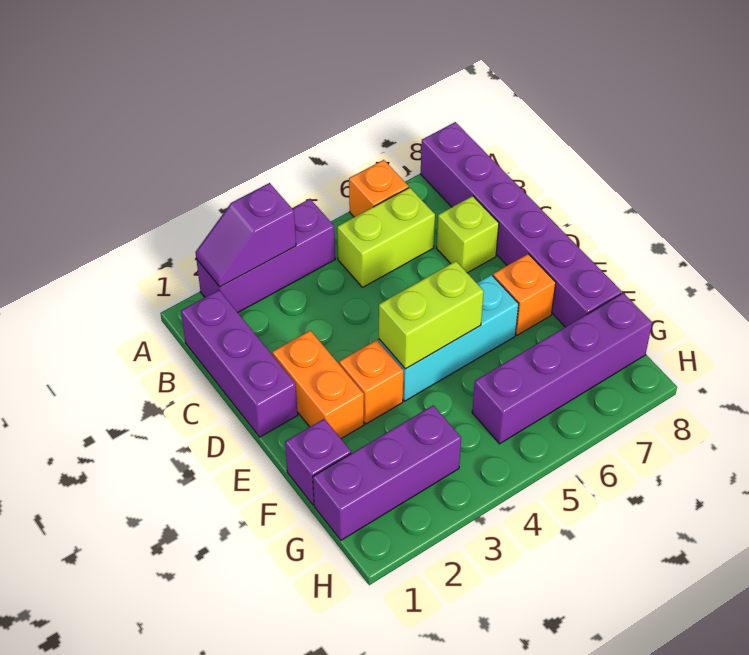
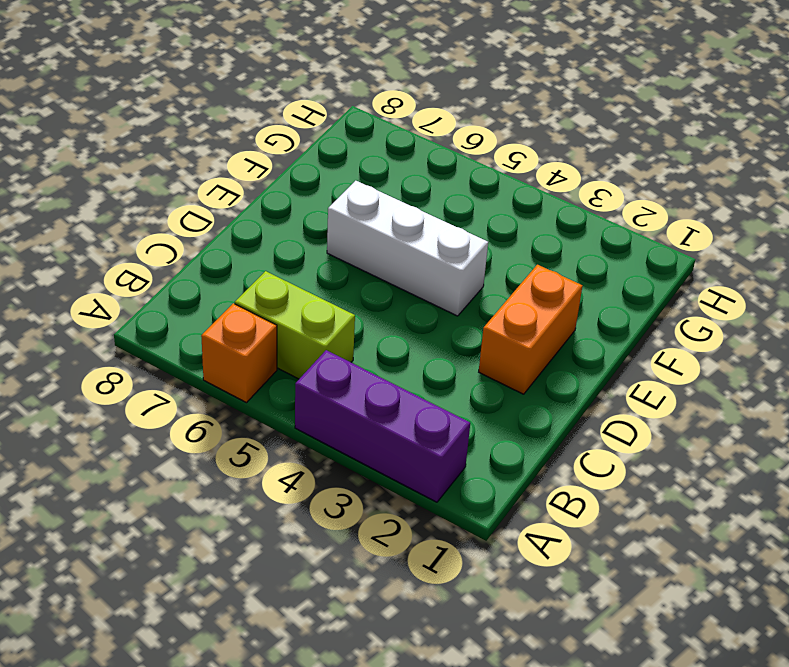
white brick E4:E6 level 1 -> cyan brick E4:E6 level 1
none -> purple brick A8:F8 level 1
none -> purple brick B1:D1 level 1
none -> lime brick C7 level 1

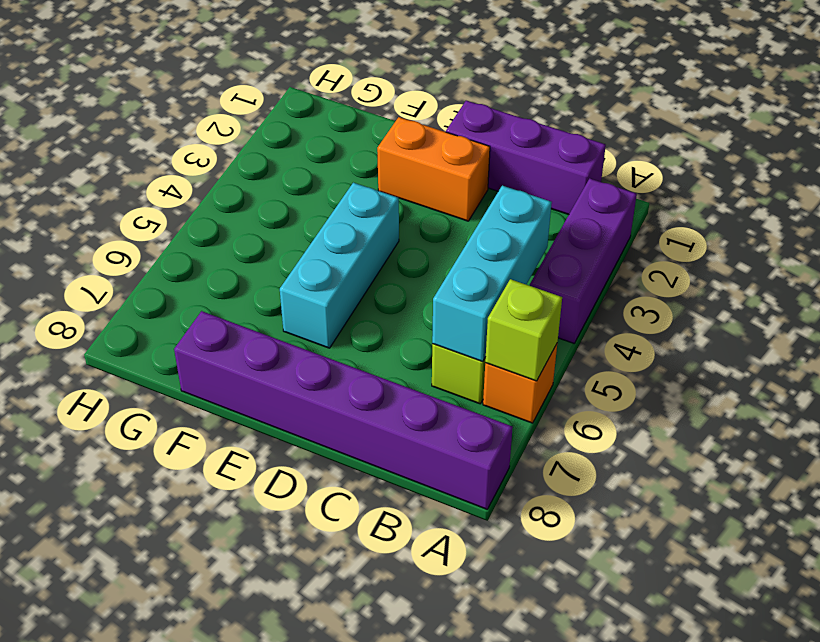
lime brick A6 level 2 -> lime brick C7 level 1
cyan brick B4:B6 level 2 -> none
none -> orange brick E3 level 1
none -> orange brick E7 level 1
none -> purple brick F1 level 1

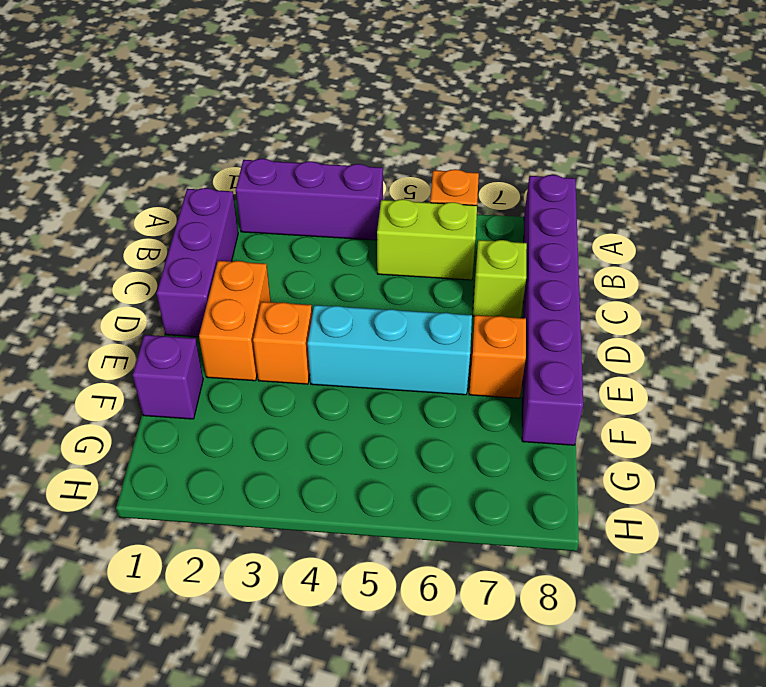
none -> purple brick G1:G3 level 1
none -> purple brick G5:G8 level 1
none -> purple slope A2:A3 level 2 top 3

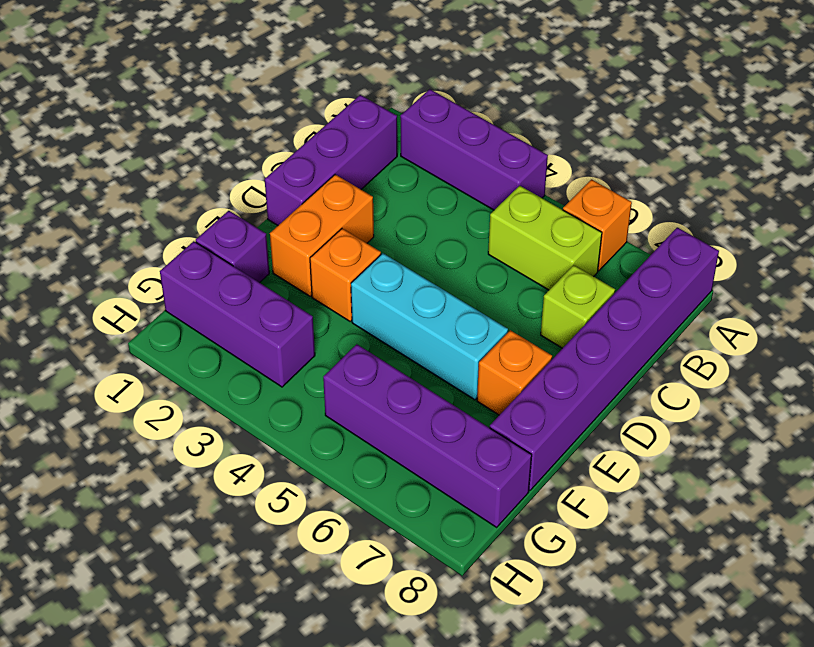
none -> purple slope A2:A3 level 2 top 3
none -> lime brick E4:E5 level 2

